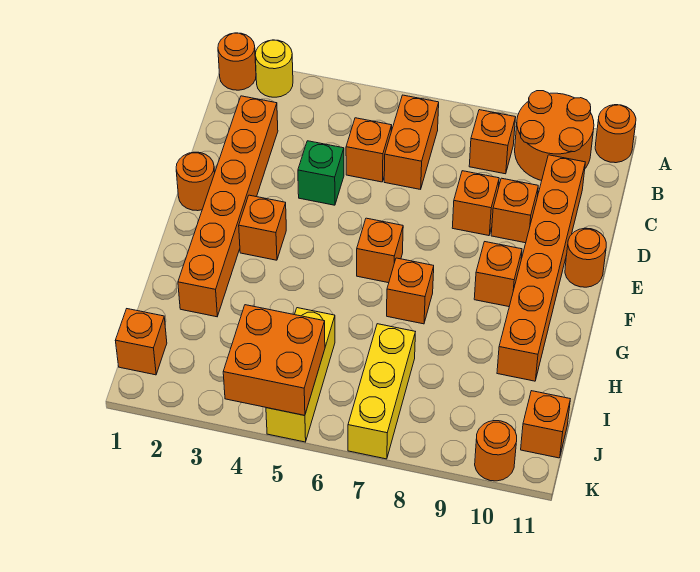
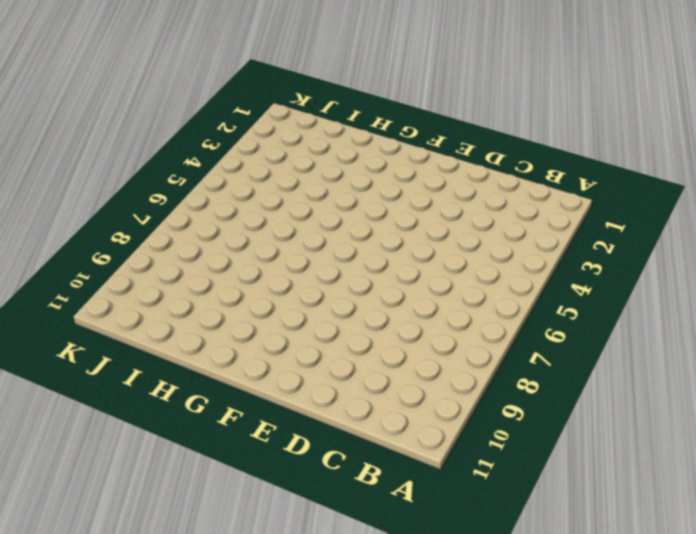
none -> orange round brick A1 level 1
none -> yellow round brick A2 level 1
none -> orange round brick A9:B10 level 1

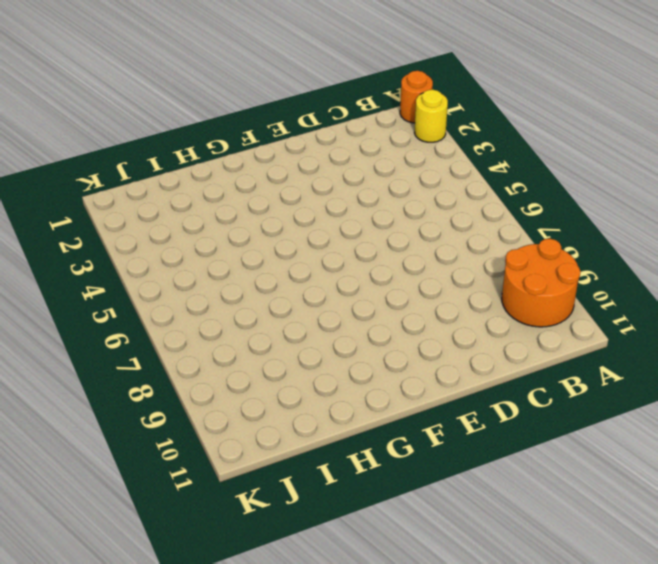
none -> orange round brick A11 level 1
none -> orange brick B6:C6 level 1
none -> orange brick B8 level 1

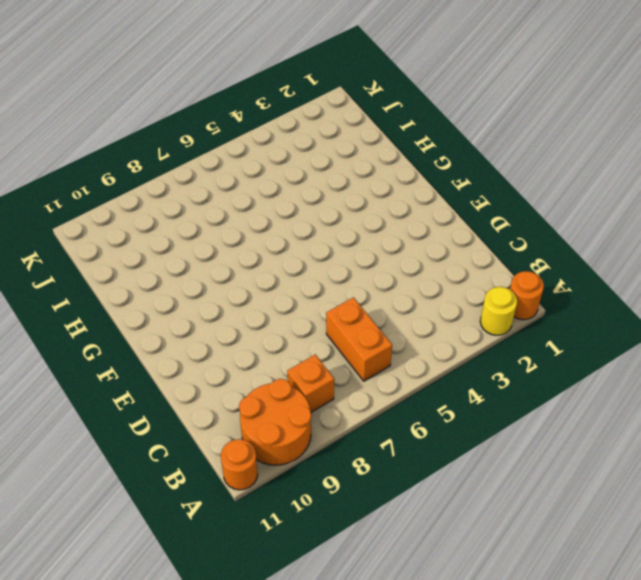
none -> orange brick C2:H2 level 1
none -> orange brick C5 level 1
none -> orange brick C10:H10 level 1

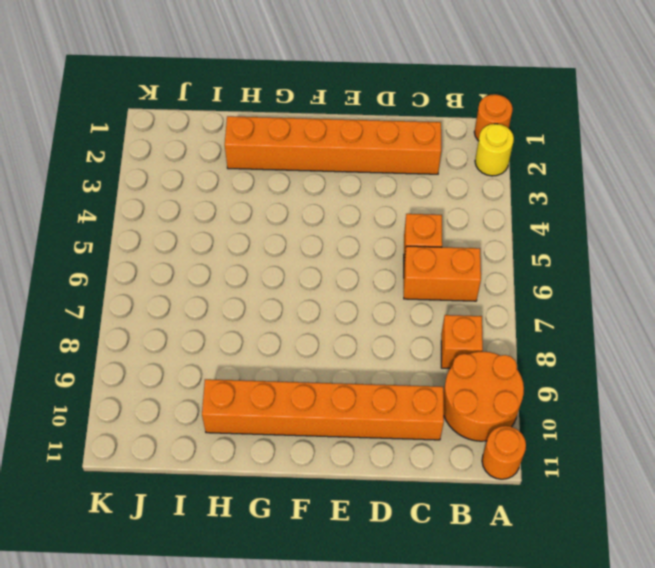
none -> green brick D4 level 1
none -> orange brick D8 level 1
none -> orange brick D9 level 1

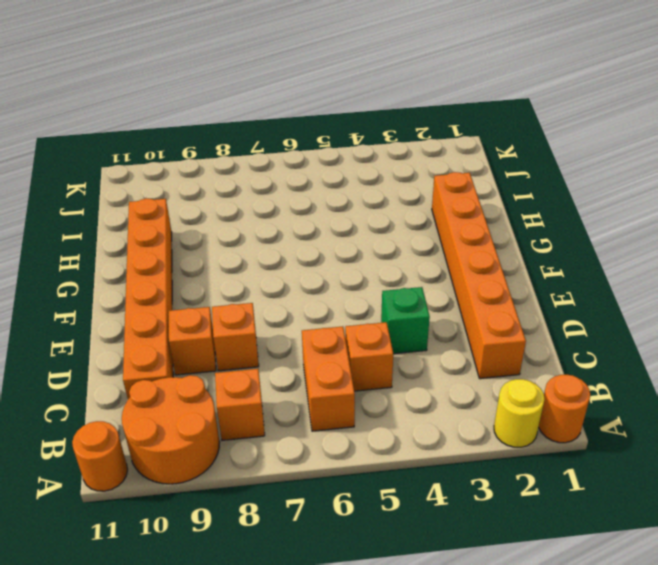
none -> orange round brick E1 level 1
none -> orange round brick E11 level 1
none -> orange brick F3 level 1

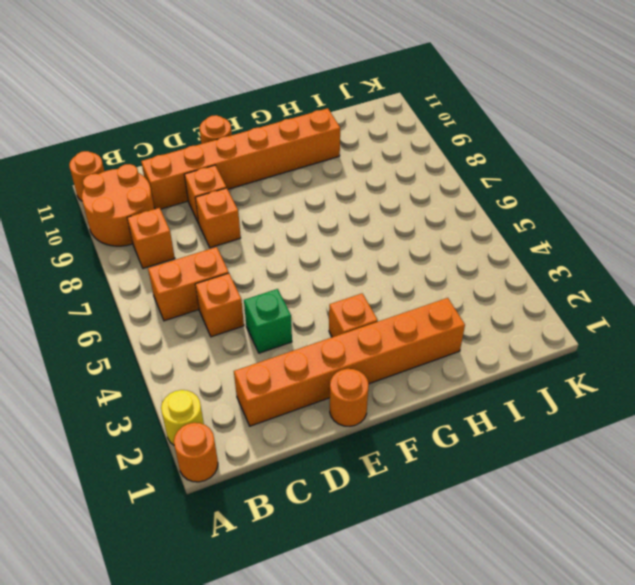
none -> orange brick F6 level 1
none -> orange brick F9 level 1
none -> orange brick G7 level 1

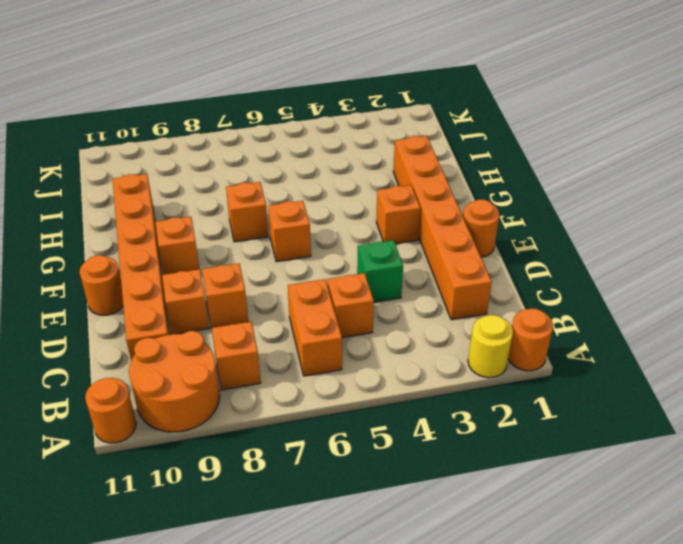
none -> yellow brick I5:K5 level 1
none -> yellow brick I7:K7 level 1
none -> orange brick J1 level 1

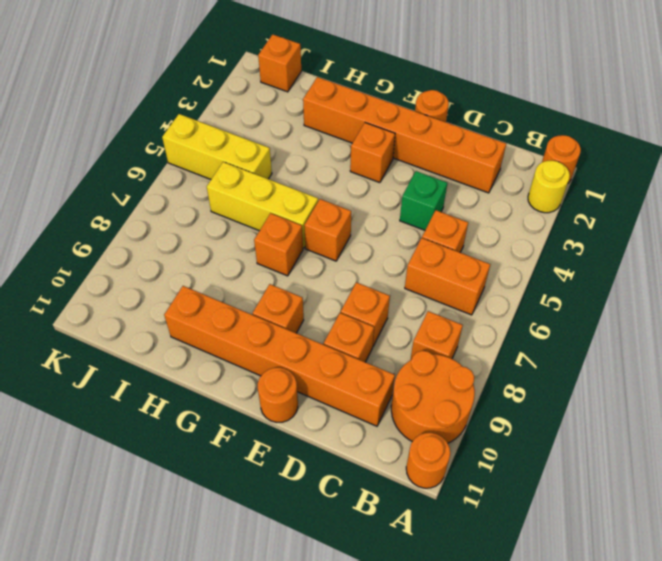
yellow brick G6:I6 level 1 -> yellow brick I7:K7 level 1
none -> orange brick J11 level 1
none -> orange round brick K10 level 1
none -> orange brick J4:K5 level 2

